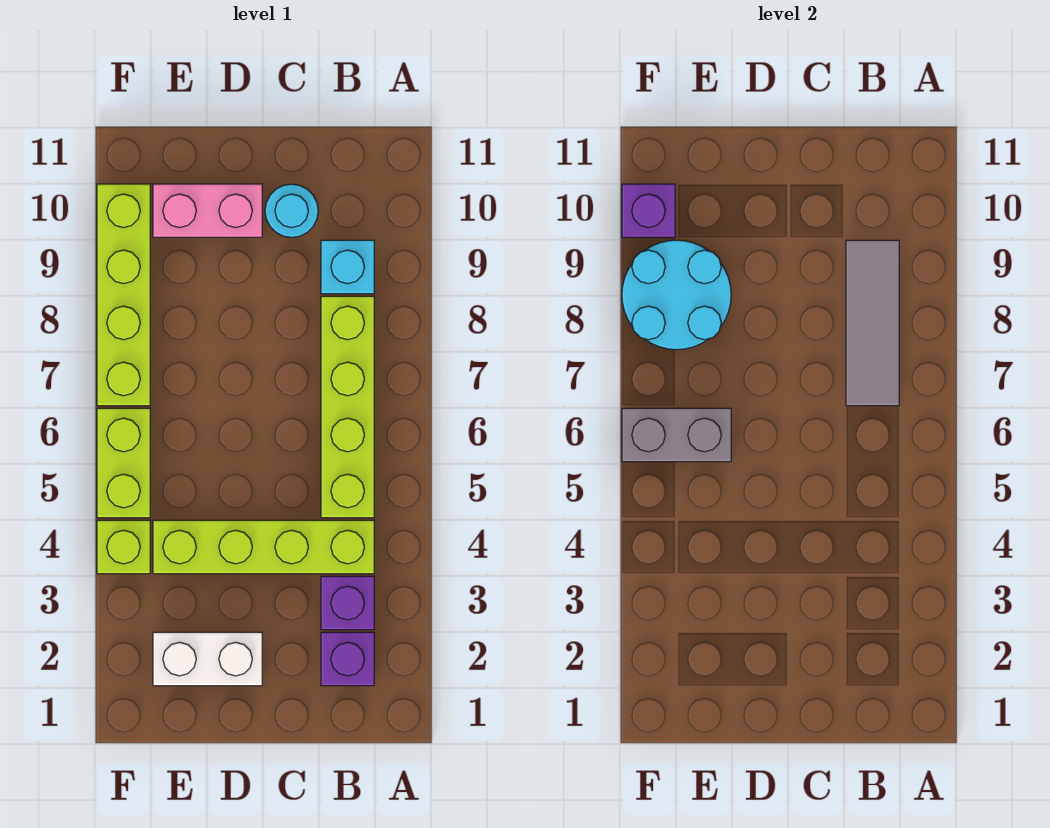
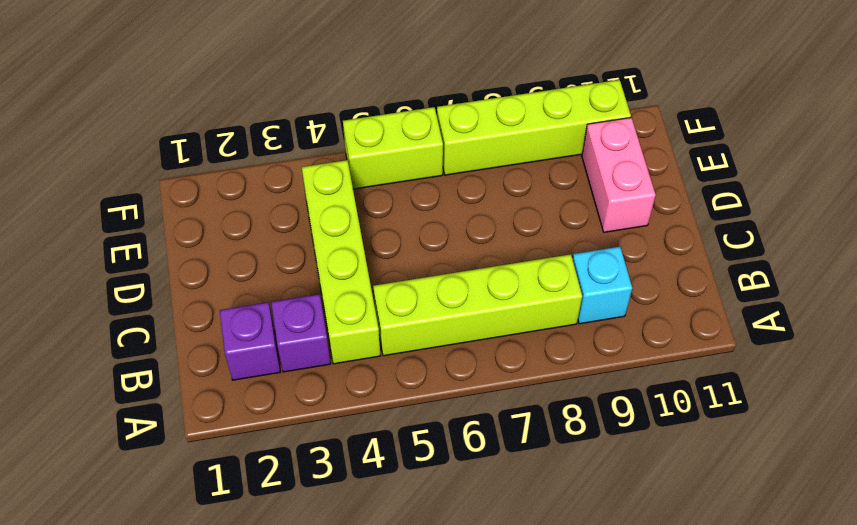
none -> cyan round brick C10 level 1
none -> white brick D2:E2 level 1
none -> lime brick F4 level 1

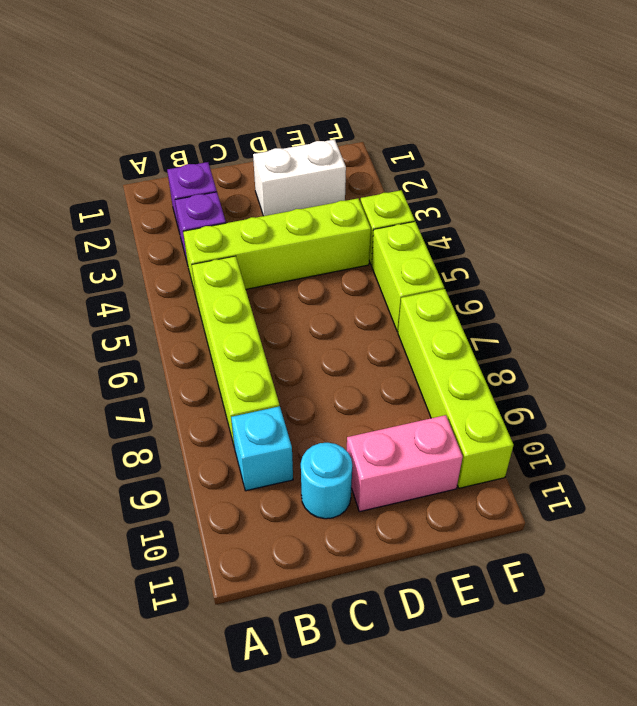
none -> grey tile B7:B9 level 2
none -> grey brick E6:F6 level 2
none -> cyan round brick E8:F9 level 2

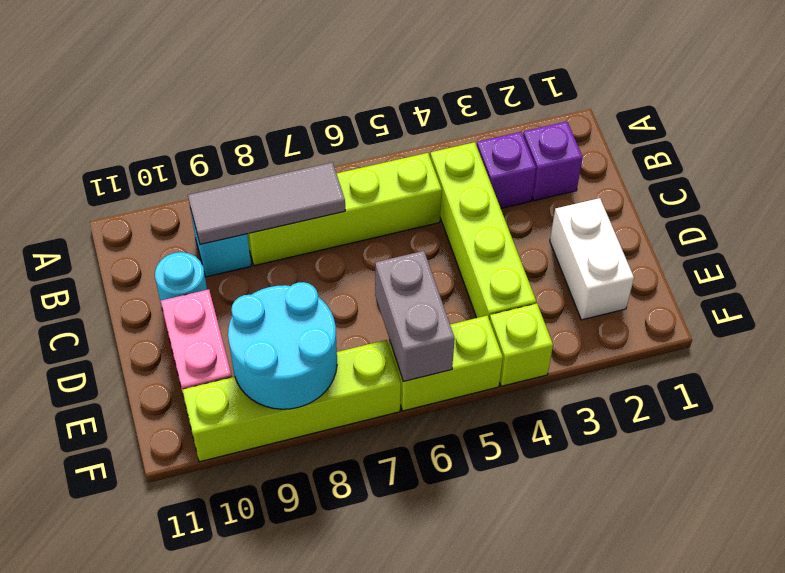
none -> purple brick F10 level 2

